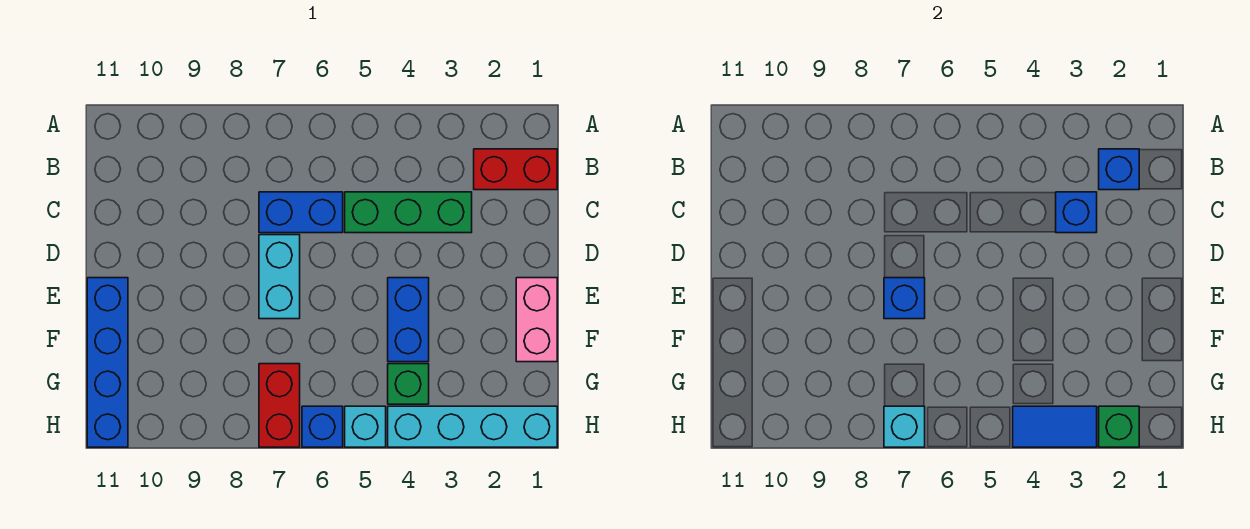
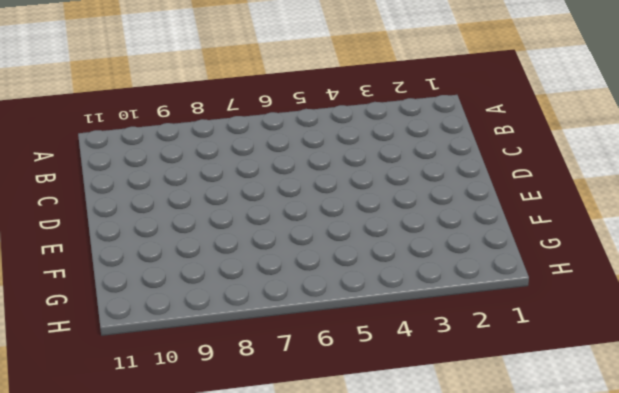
none -> red brick B1:B2 level 1
none -> green brick C3:C5 level 1
none -> blue brick C6:C7 level 1

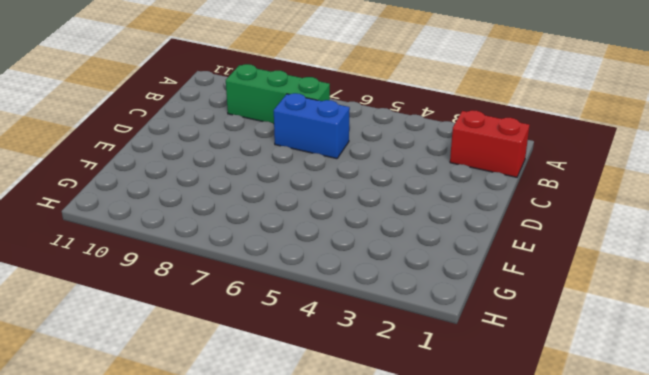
green brick B7:B9 level 1 -> green brick C3:C5 level 1
none -> cyan brick D7:E7 level 1
none -> pink brick E1:F1 level 1
none -> blue brick E4:F4 level 1

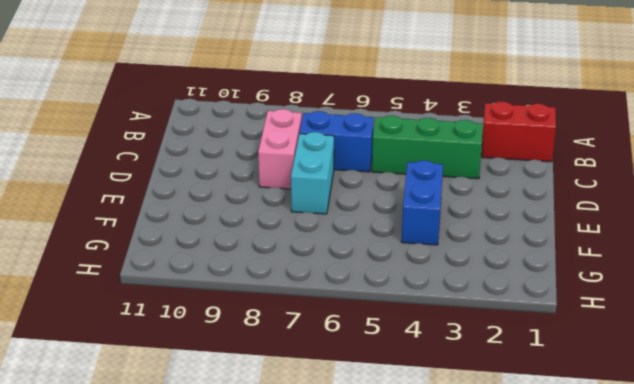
pink brick C8:D8 level 1 -> pink brick E1:F1 level 1
none -> blue brick E11:H11 level 1
none -> green brick G4 level 1
none -> red brick G7:H7 level 1

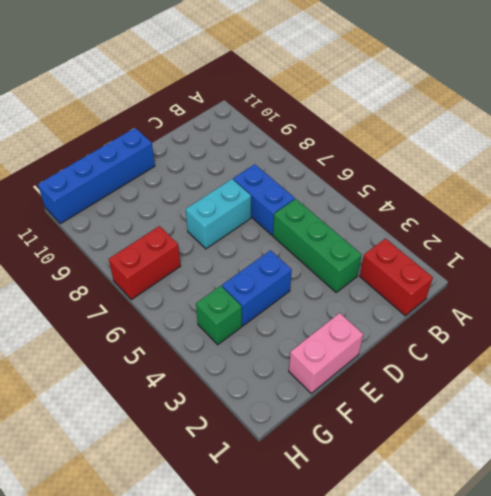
none -> cyan brick H1:H4 level 1
none -> cyan brick H5 level 1
none -> blue brick H6 level 1

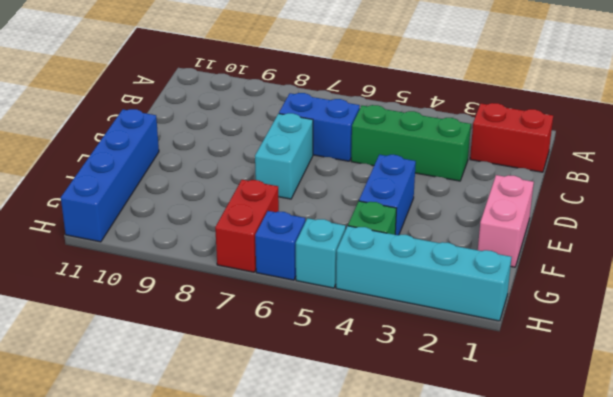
none -> blue brick B2 level 2
none -> blue brick C3 level 2
none -> blue brick E7 level 2

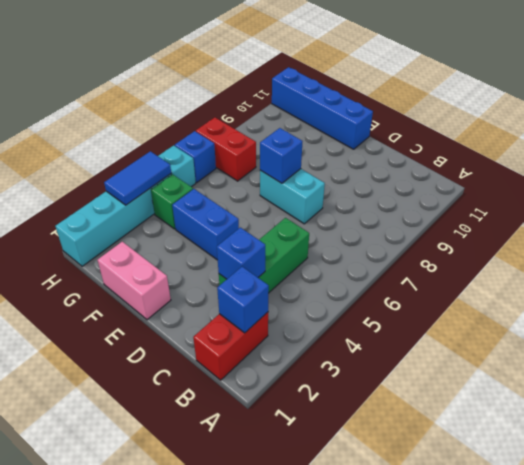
none -> blue brick C6:C7 level 1
none -> green brick H2 level 2
none -> cyan brick H7 level 2

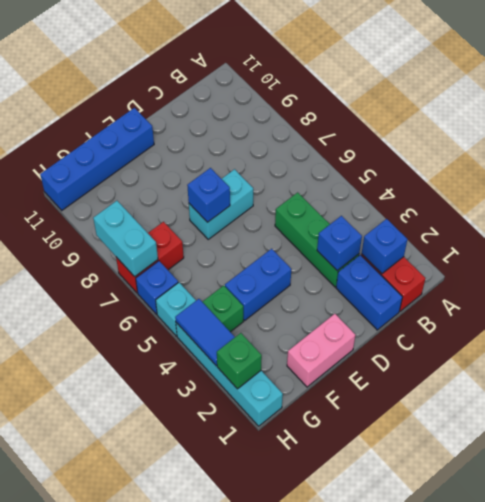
blue brick C1:C2 level 1 -> blue brick C6:C7 level 1
cyan brick H7:H8 level 2 -> cyan brick H7 level 2

